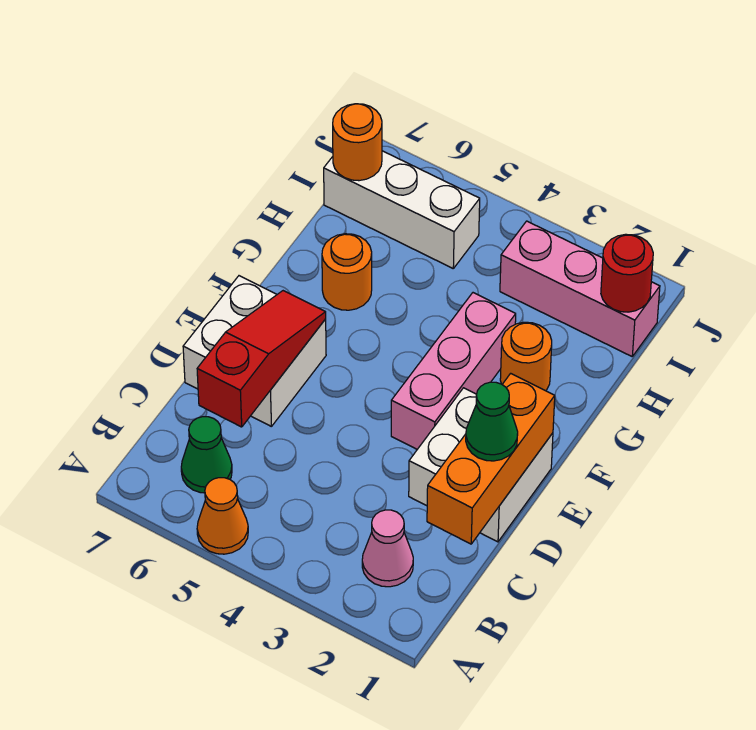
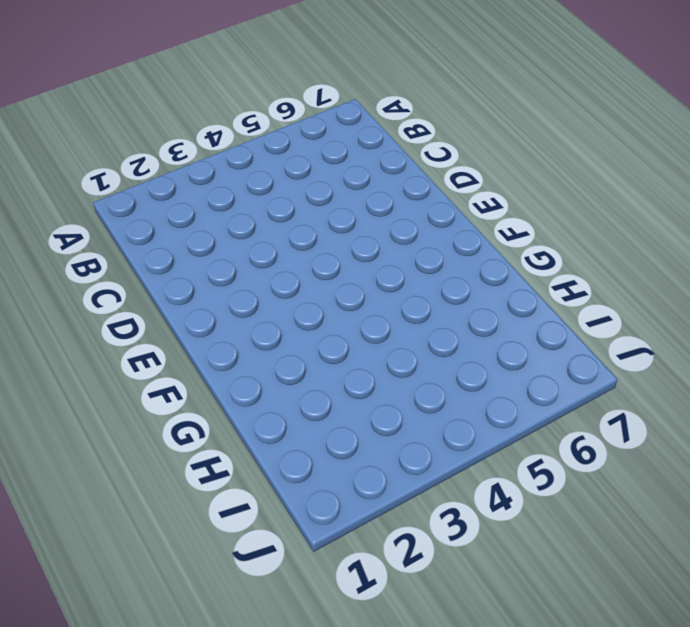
none -> orange cone A5 level 1
none -> pink cone B2 level 1
none -> green cone B6 level 1

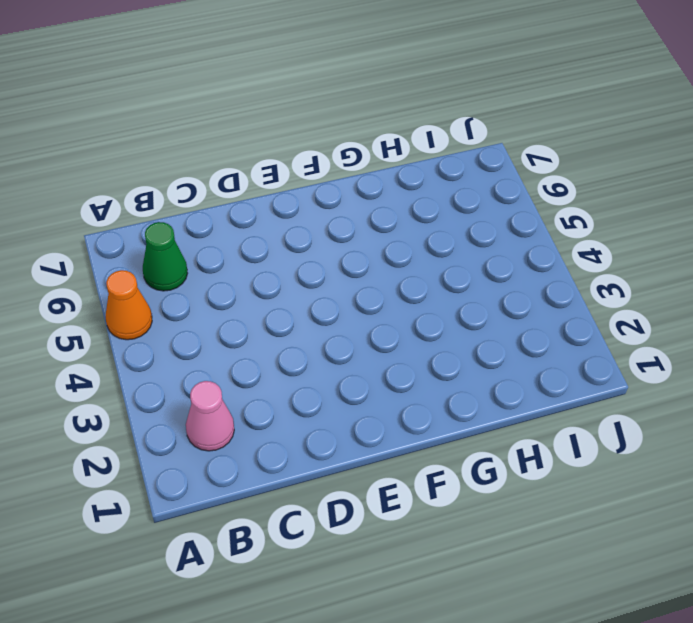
none -> white brick D1:E2 level 1
none -> white brick D6:E7 level 1
none -> pink brick E3:G3 level 1

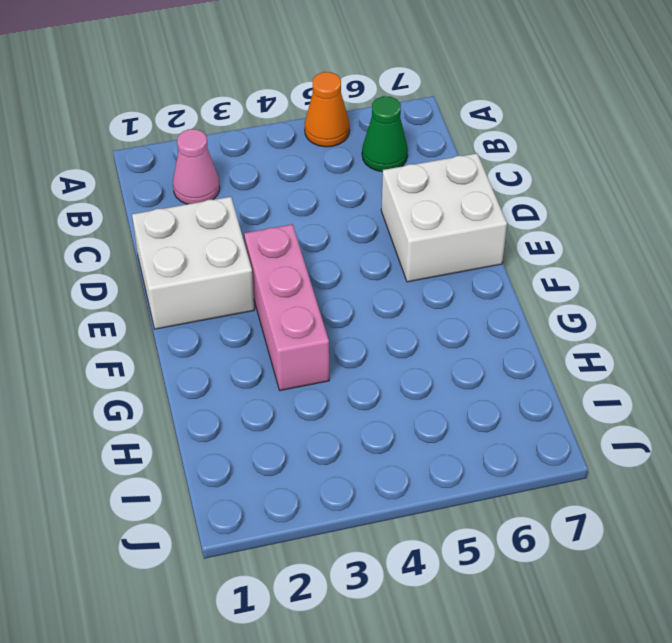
none -> orange round brick G2 level 1
none -> orange round brick G6 level 1
none -> pink brick I1:I3 level 1

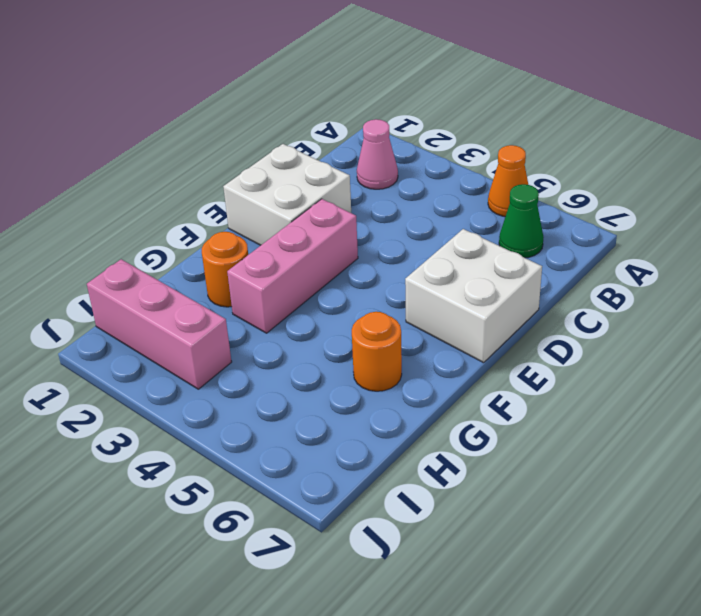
none -> white brick I5:I7 level 1
none -> orange brick C1:E1 level 2
none -> red slope C6:E6 level 2 top C

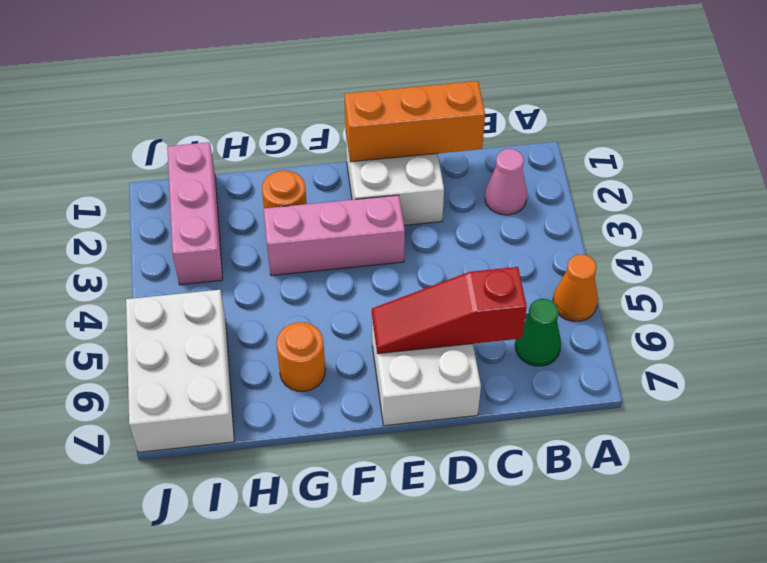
white brick I5:J7 level 1 -> white brick I5:I7 level 1
none -> red round brick I1 level 2
none -> orange round brick I7 level 2
none -> green cone D1 level 3

